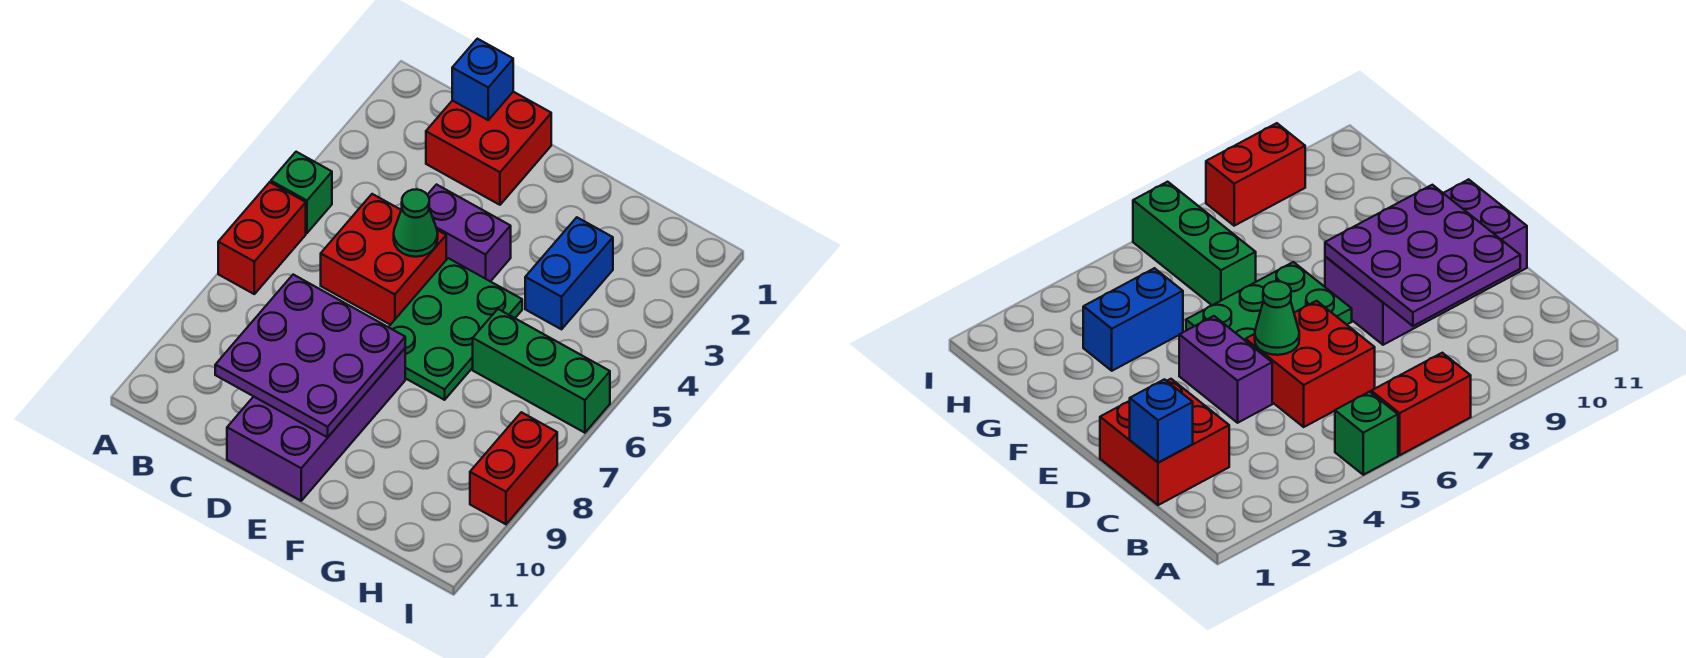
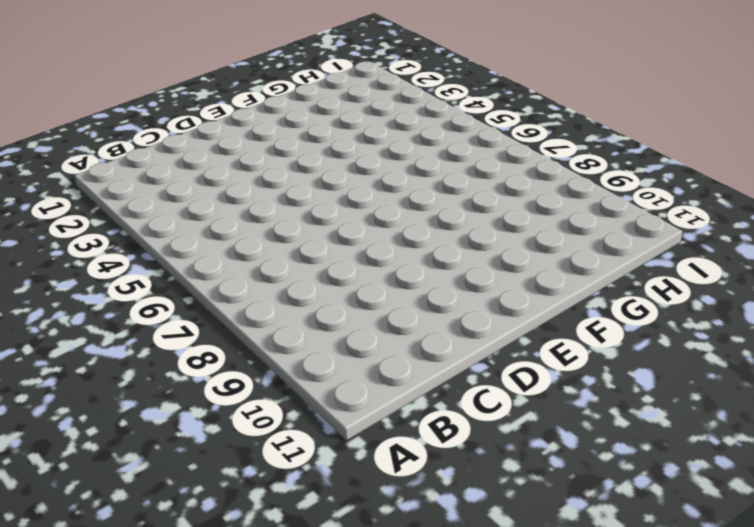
none -> green brick A5 level 1
none -> red brick A6:A7 level 1
none -> red brick C1:D2 level 1

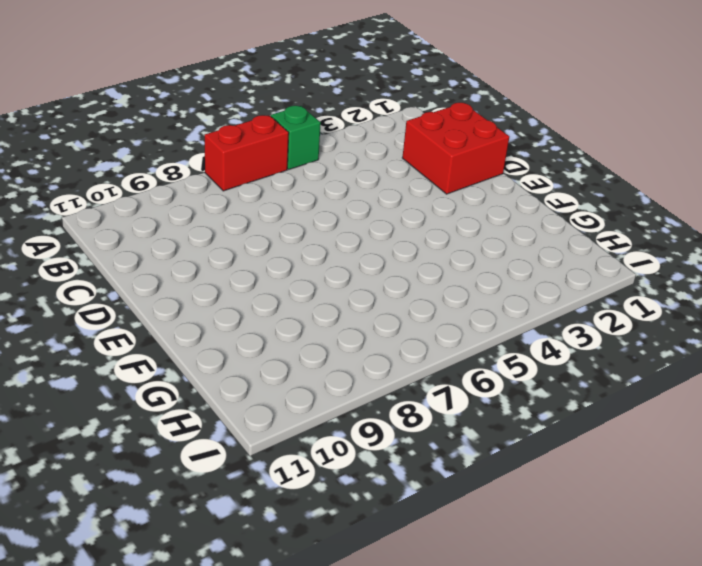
none -> red brick C5:D6 level 1
none -> purple brick D4:E4 level 1
none -> purple brick D8:E11 level 1

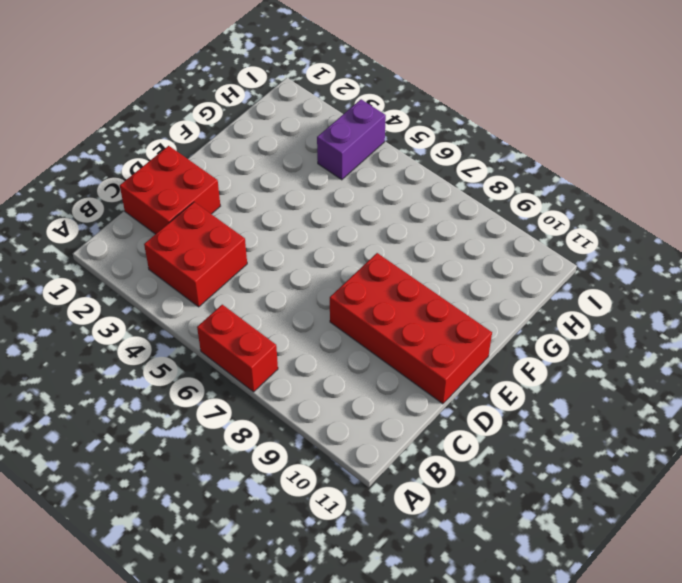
red brick B3:C4 level 1 -> red brick C5:D6 level 1
red brick D8:E11 level 1 -> purple brick D8:E11 level 1
purple brick H4:I4 level 1 -> purple brick D4:E4 level 1
none -> green brick A5 level 1
none -> green plate E5:F7 level 1
none -> blue brick G3:G4 level 1

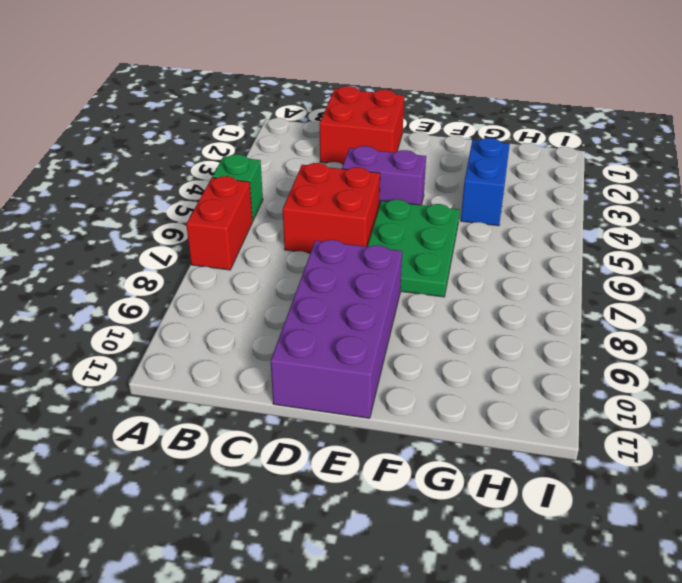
none -> green brick G6:I6 level 1
none -> red brick I8:I9 level 1
none -> blue brick C1 level 2

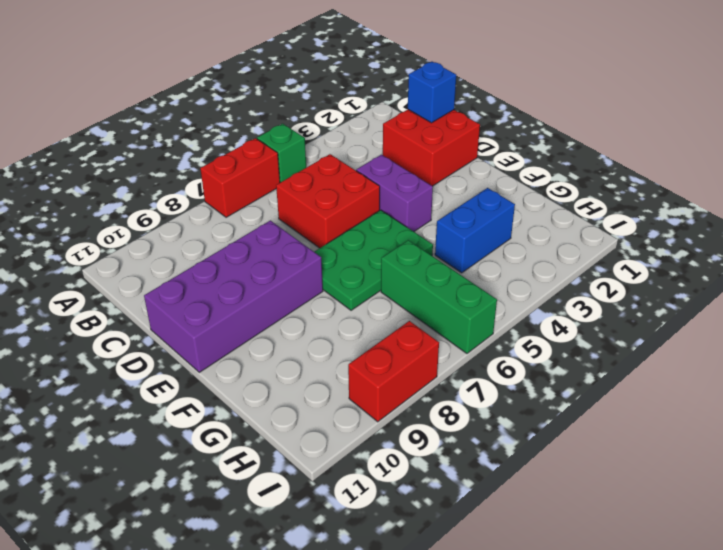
none -> purple plate C8:E10 level 2
none -> green cone D5 level 2

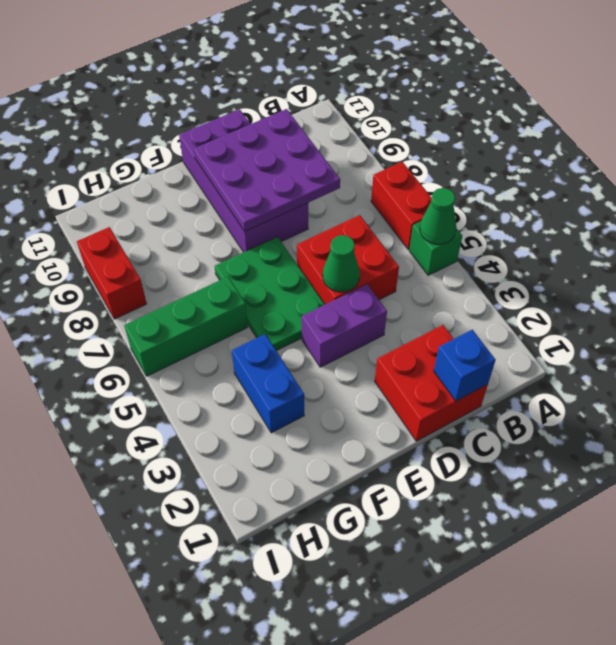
green cone A5 level 2 -> none

